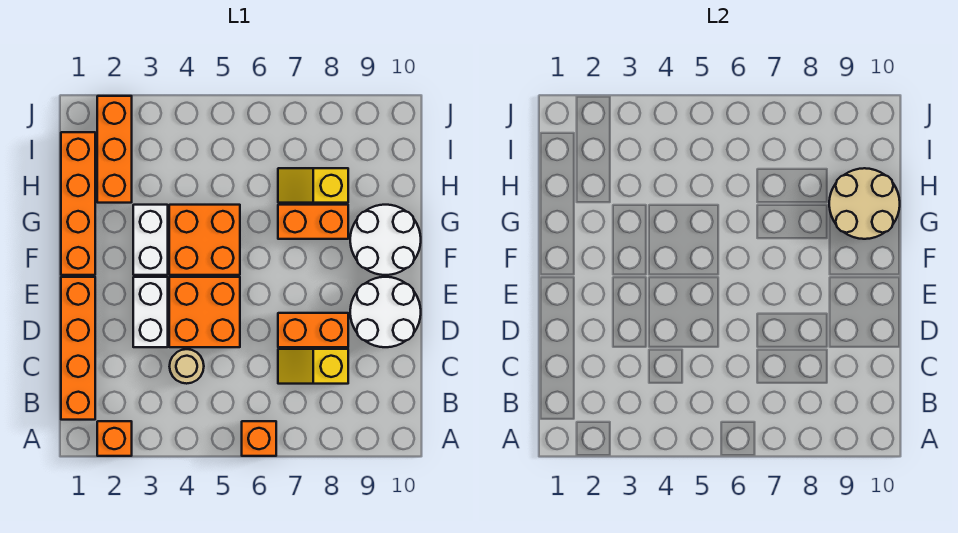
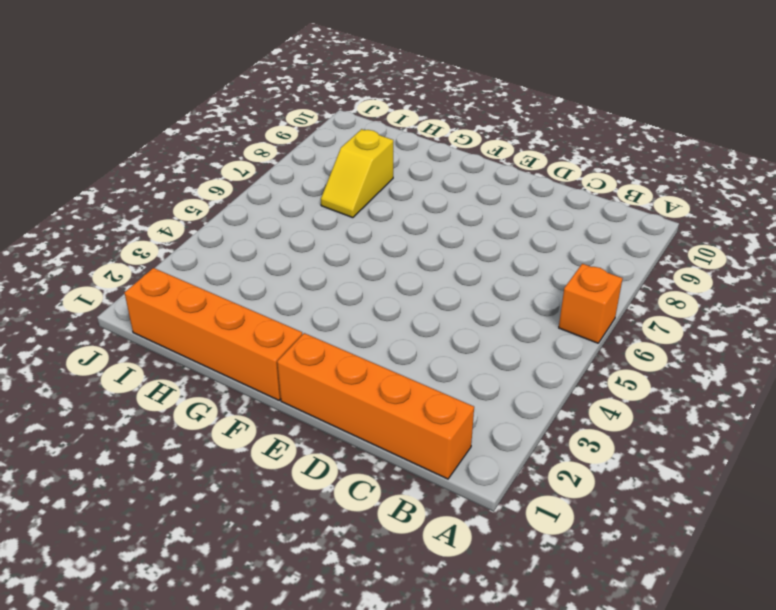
none -> orange brick A2 level 1
none -> tan round brick C4 level 1
none -> yellow slope C7:C8 level 1 top 8

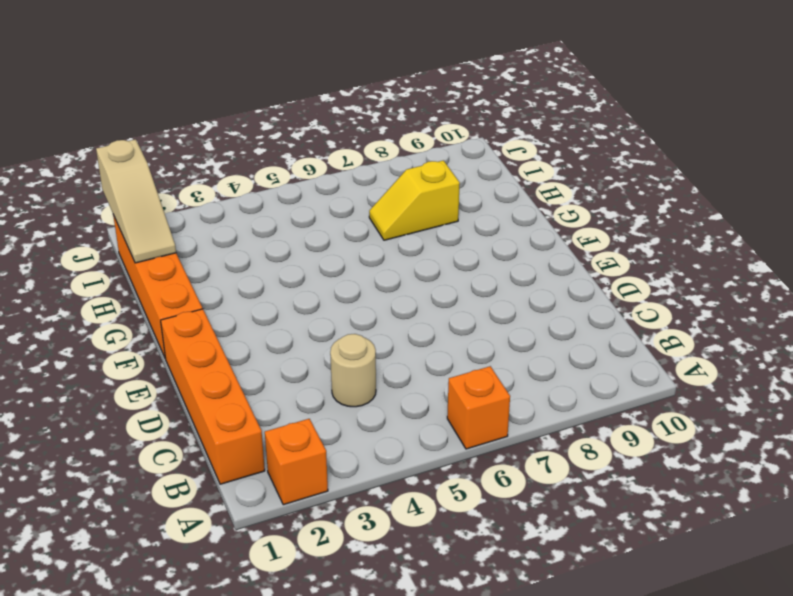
tan slope H1:J1 level 2 top J -> none
none -> yellow slope C7:C8 level 1 top 8
none -> white brick D3:E3 level 1
none -> orange brick D4:E5 level 1

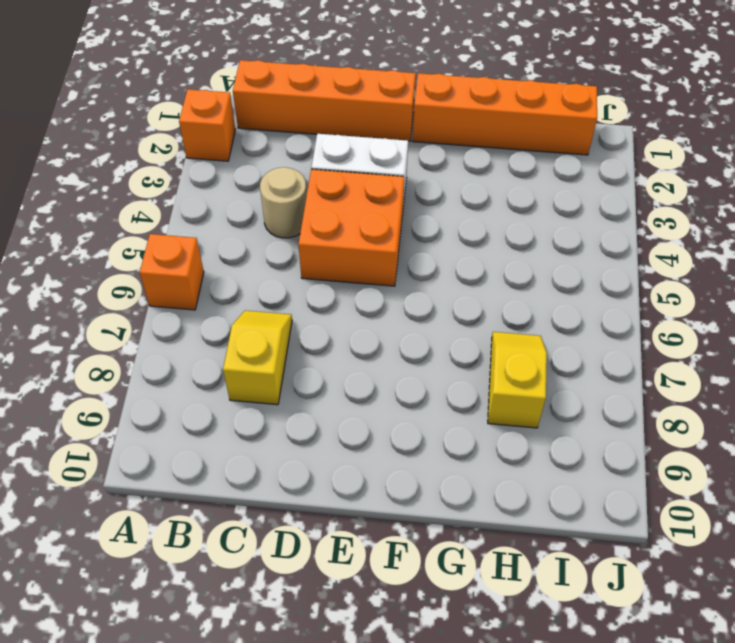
none -> orange brick D7:D8 level 1
none -> white round brick D9:E10 level 1
none -> white brick F3:G3 level 1

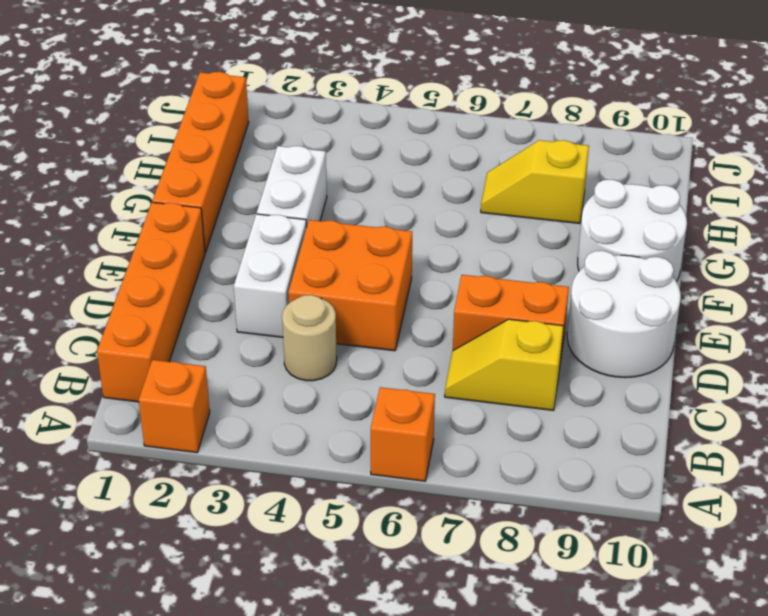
none -> orange brick F4:G5 level 1
none -> orange brick G7:G8 level 1
none -> orange brick H2:J2 level 1

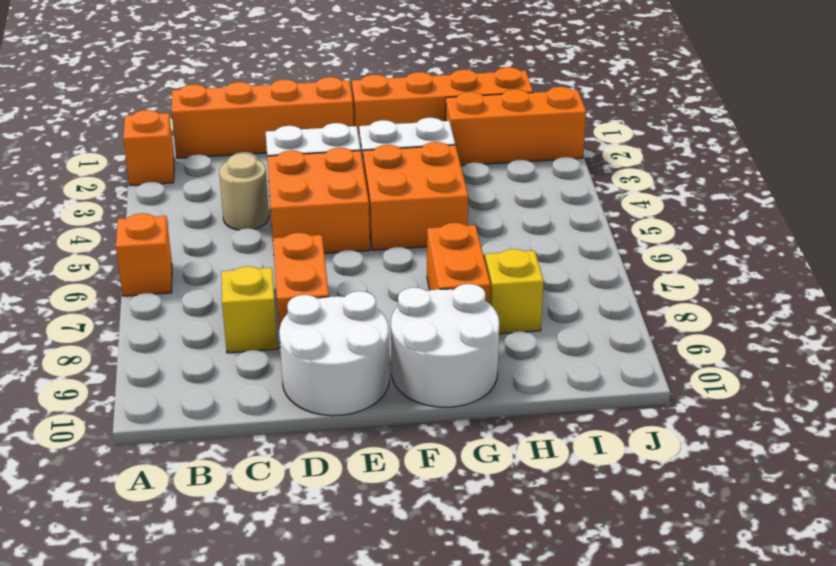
none -> tan round brick G9:H10 level 2

